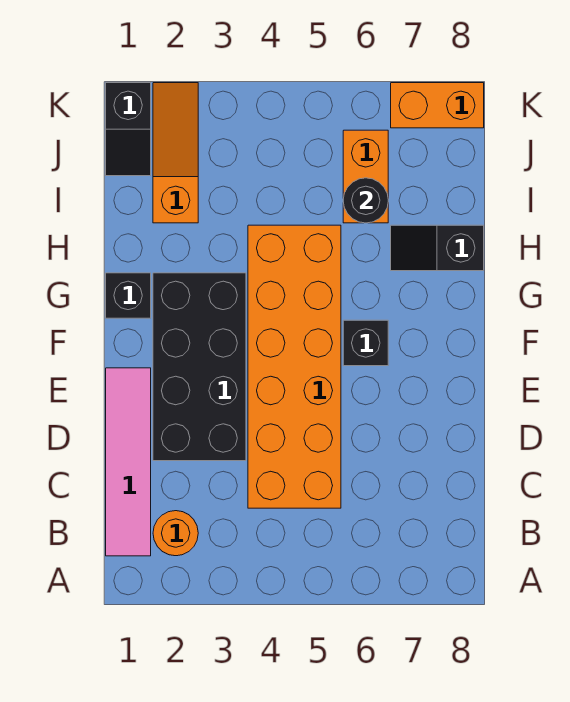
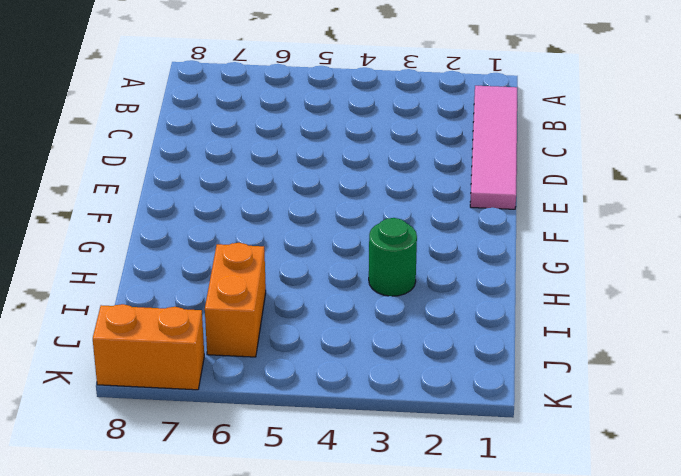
green round brick H3 level 1 -> none
none -> orange round brick B2 level 1
none -> orange brick C4:H5 level 1
none -> black brick D2:G3 level 1

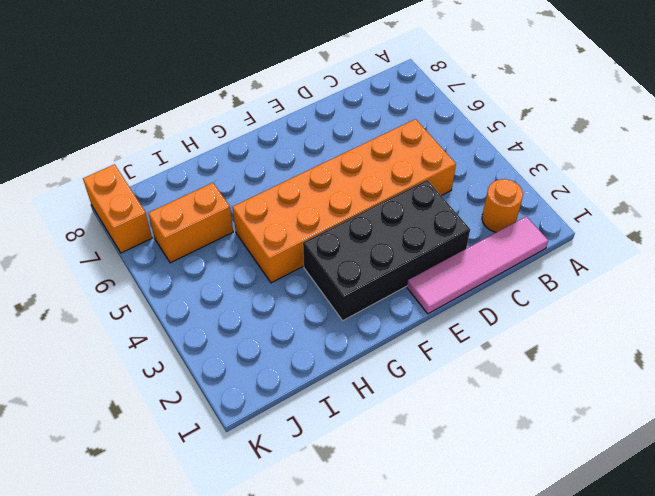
none -> black brick F6 level 1
none -> black brick G1 level 1
none -> black slope H7:H8 level 1 top 8

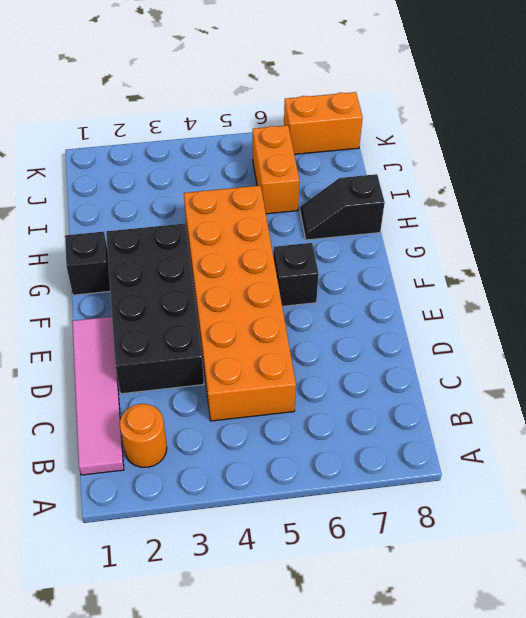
none -> orange slope I2:K2 level 1 top I
none -> black slope J1:K1 level 1 top K
none -> black round brick I6 level 2

